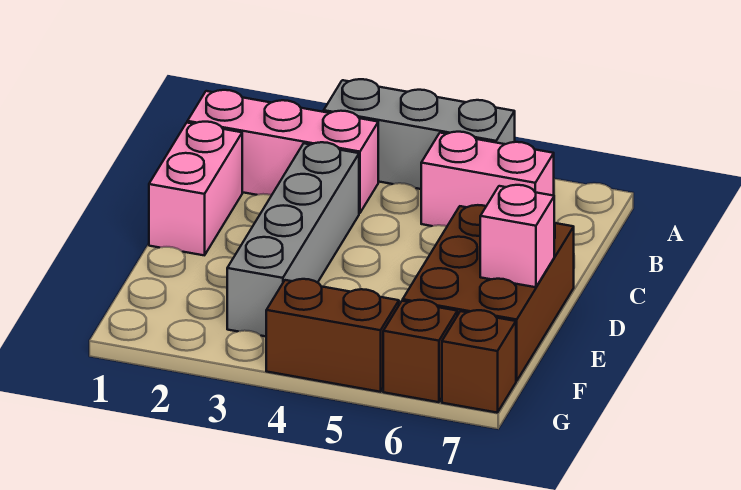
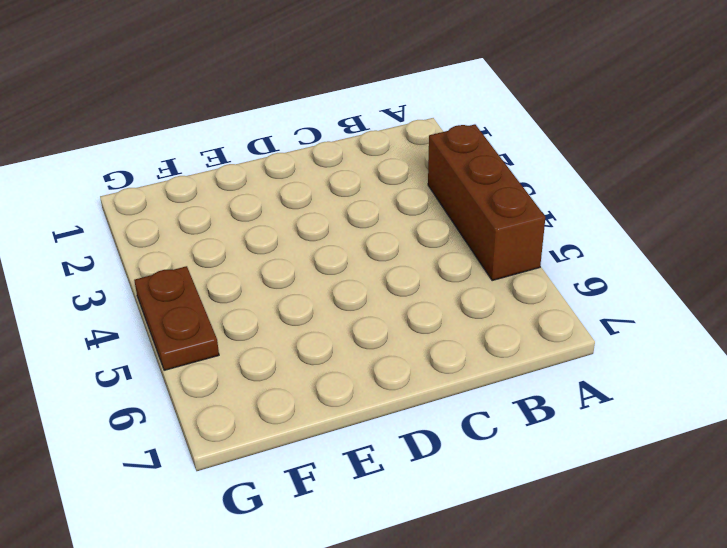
brown brick A3:A5 level 1 -> grey brick A3:A5 level 1
brown plate G4:G5 level 1 -> brown brick G4:G5 level 1
none -> pink brick B1:B3 level 1
none -> pink brick B5:B6 level 1

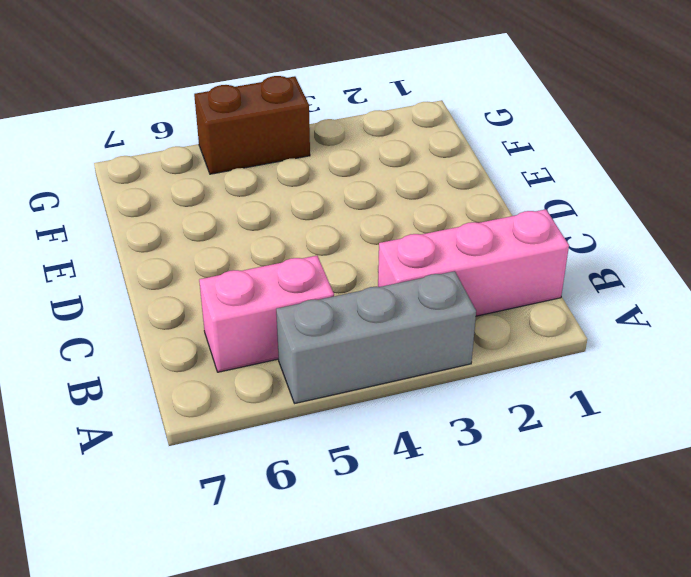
none -> pink brick C1:D1 level 1
none -> grey brick C3:F3 level 1

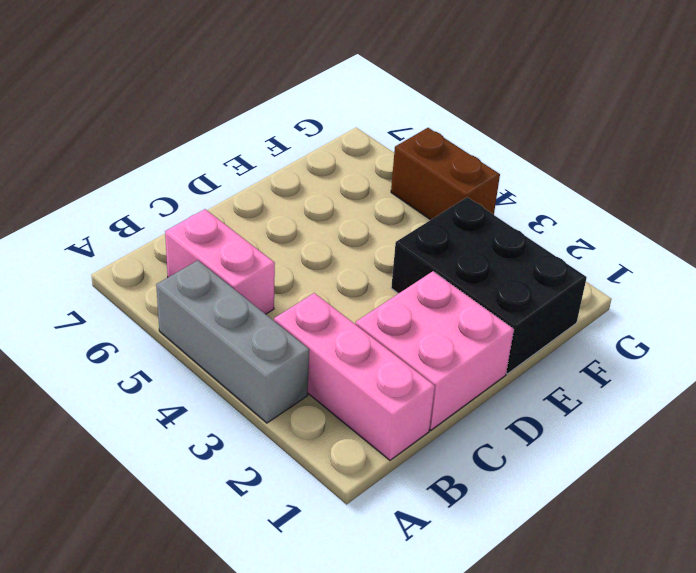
pink brick C1:D2 level 1 -> pink brick C1:D1 level 1
black brick E1:F3 level 1 -> grey brick C3:F3 level 1
none -> brown brick D6:F7 level 1
none -> brown brick G6 level 1

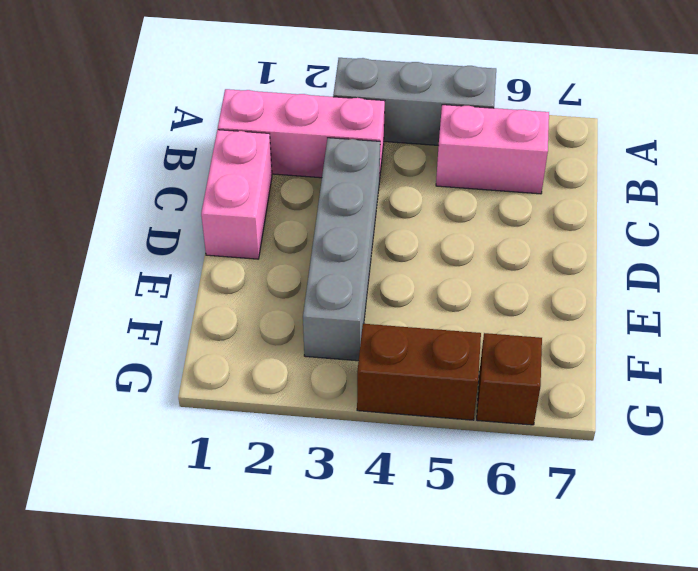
none -> brown brick D6:F7 level 1
none -> brown brick G7 level 1

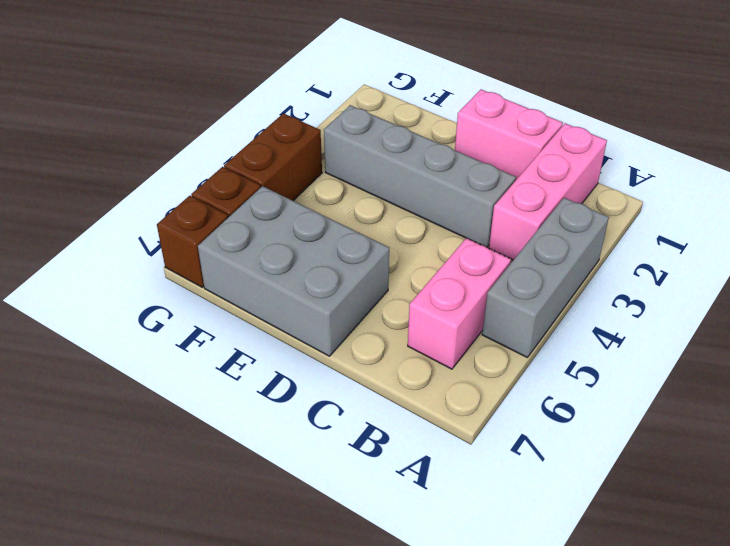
grey brick D6:F7 level 1 -> brown brick D6:F7 level 1
none -> pink brick E7 level 2

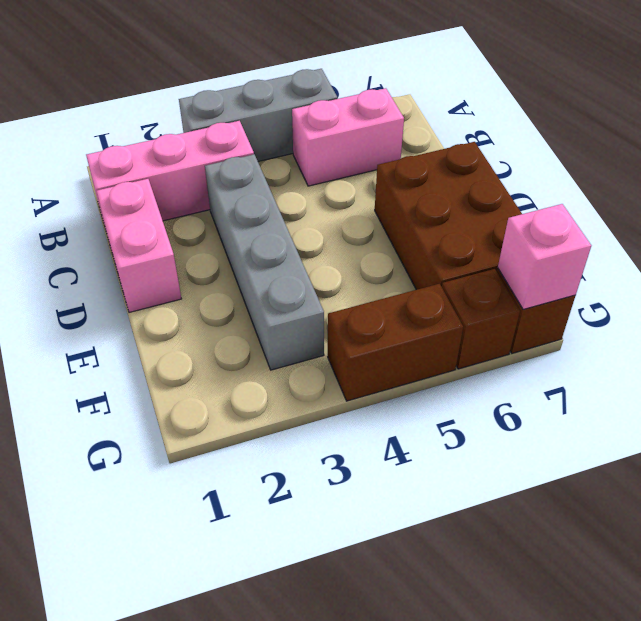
pink brick G7 level 2 -> pink brick E7 level 2

